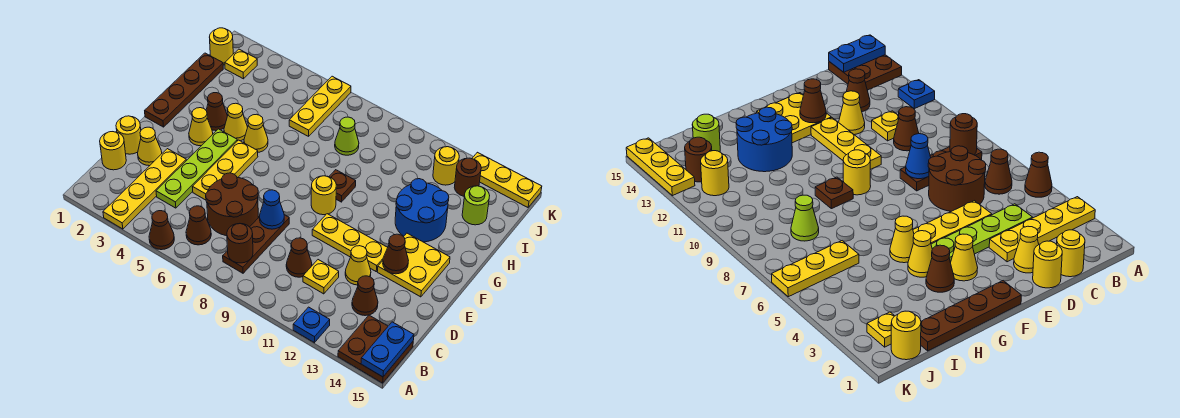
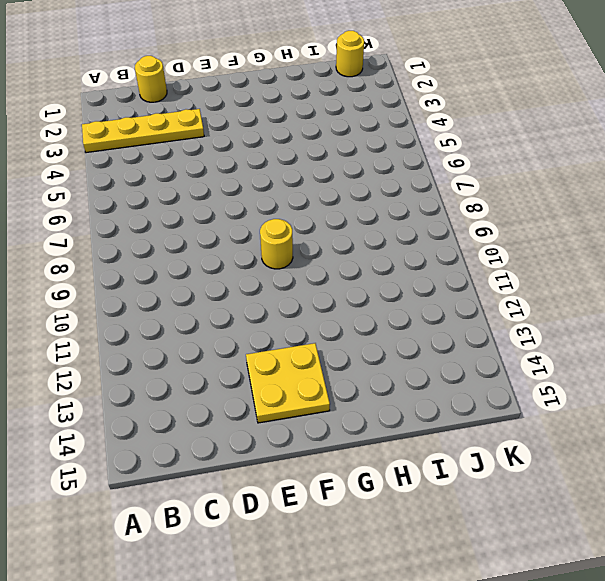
none -> brown cone A5 level 1
none -> blue plate A12 level 1
none -> brown plate A14:B15 level 1
none -> brown cone B6 level 1

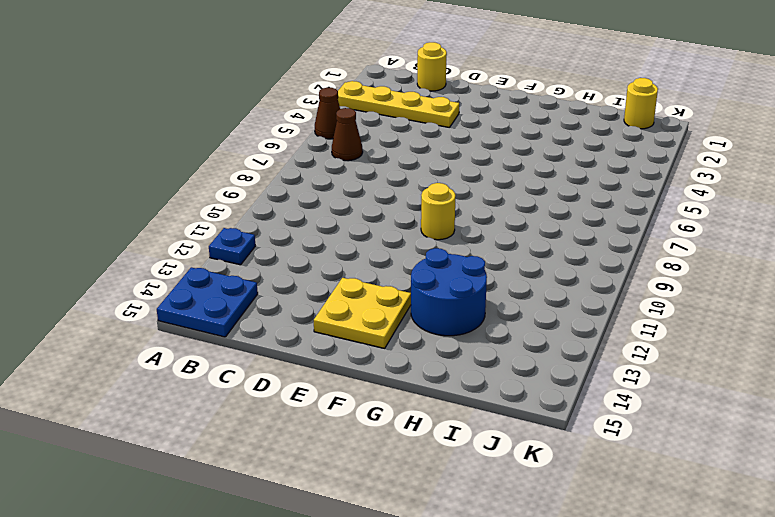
blue plate A14:B15 level 1 -> brown plate A14:B15 level 1
none -> brown plate B8:D8 level 1
none -> lime plate C4:F4 level 1
none -> brown round brick C6:D7 level 1
none -> brown cone C10 level 1

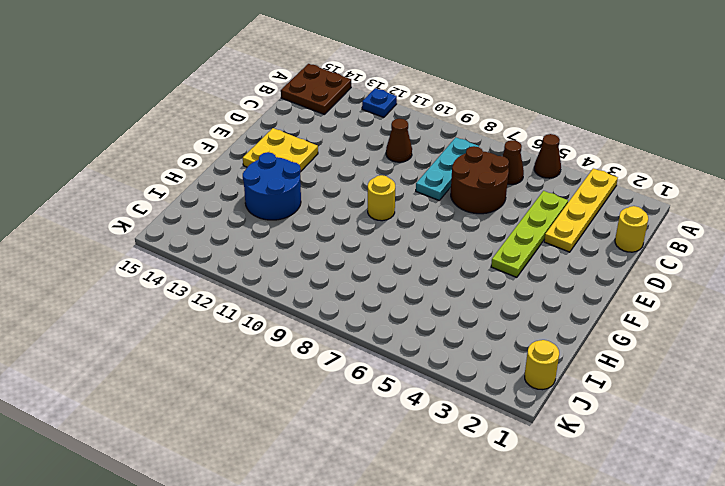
cyan plate B8:D8 level 1 -> brown plate B8:D8 level 1
none -> yellow plate C11 level 1
none -> brown cone C13 level 1
none -> yellow round brick D1 level 1
none -> yellow cone D2 level 1

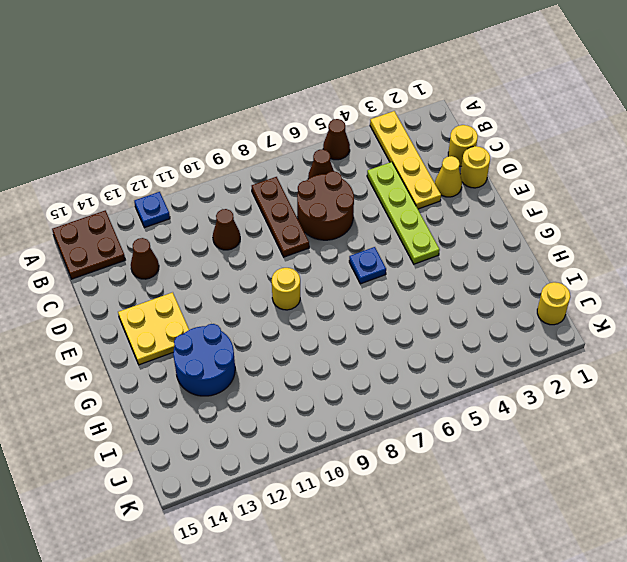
blue plate F6 level 1 -> none
none -> yellow plate C11 level 1
none -> yellow plate D5:F5 level 1
none -> yellow cone D12 level 1
none -> yellow plate E10:E12 level 1

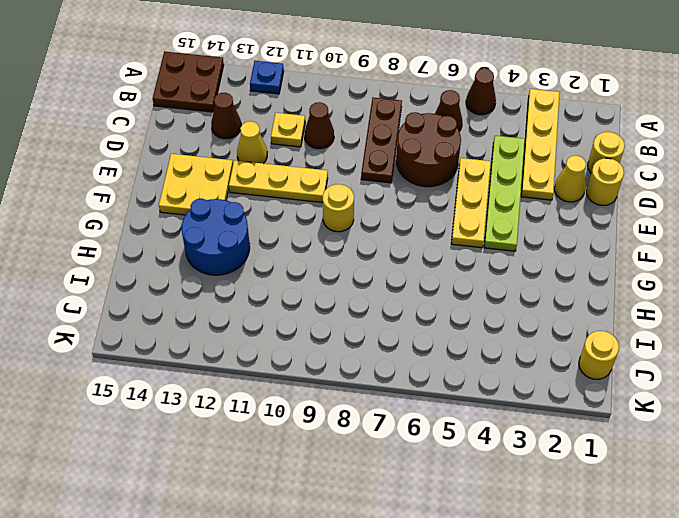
none -> brown plate F1:I1 level 1
none -> yellow cone F3 level 1
none -> brown cone G3 level 1
none -> yellow cone G4 level 1

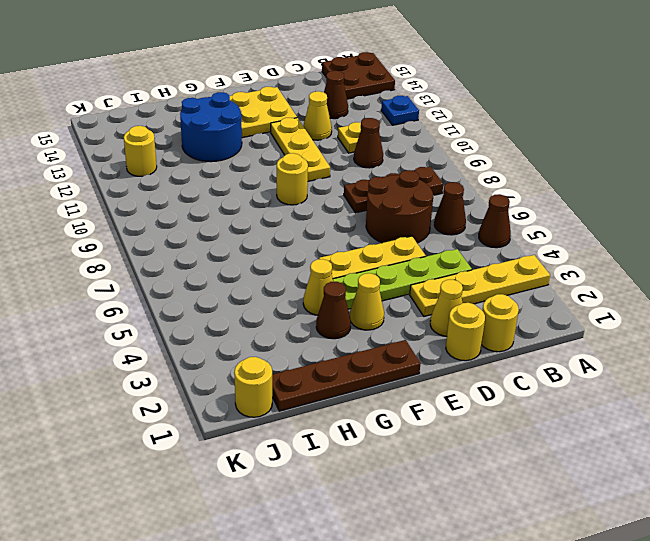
none -> yellow cone G5 level 1
none -> brown plate G9 level 1
none -> yellow plate I6:K6 level 1
none -> lime cone I8 level 1

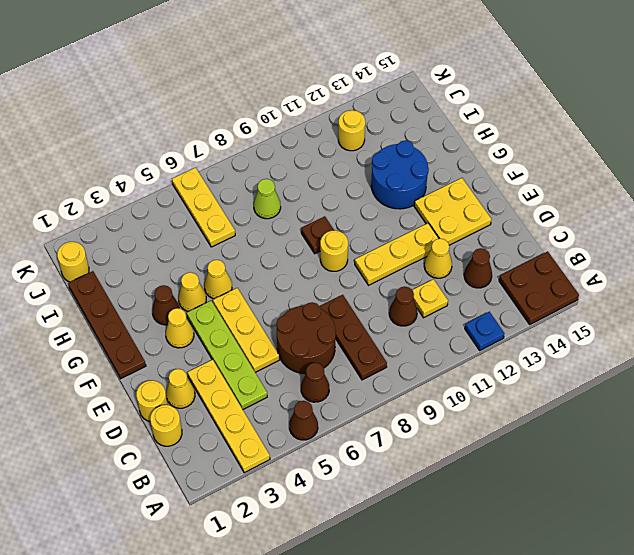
none -> lime round brick I14 level 1
none -> yellow plate J2 level 1
none -> brown round brick J13 level 1
none -> yellow plate K13:K15 level 1

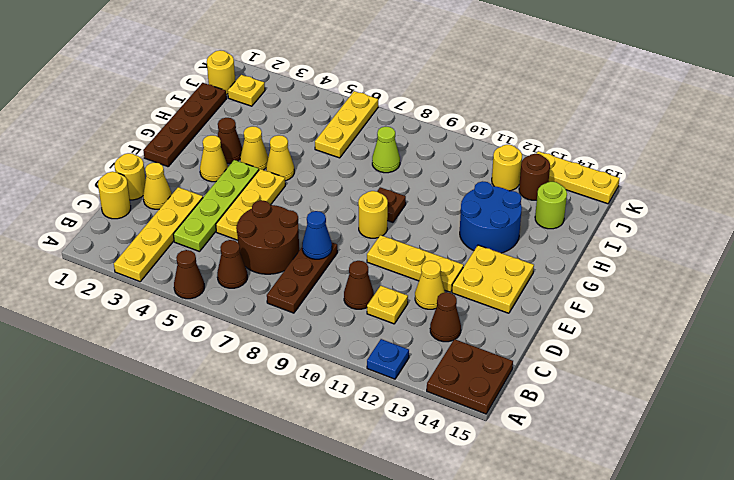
none -> blue plate A15:B15 level 2
none -> brown round brick B8 level 2
none -> brown cone E13 level 2

